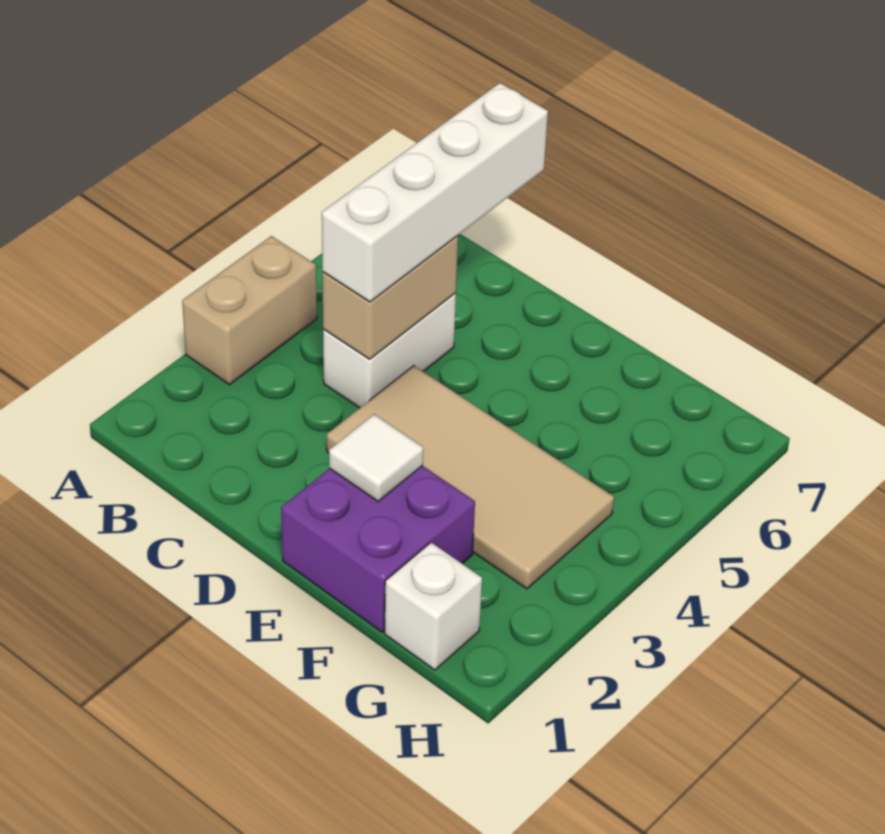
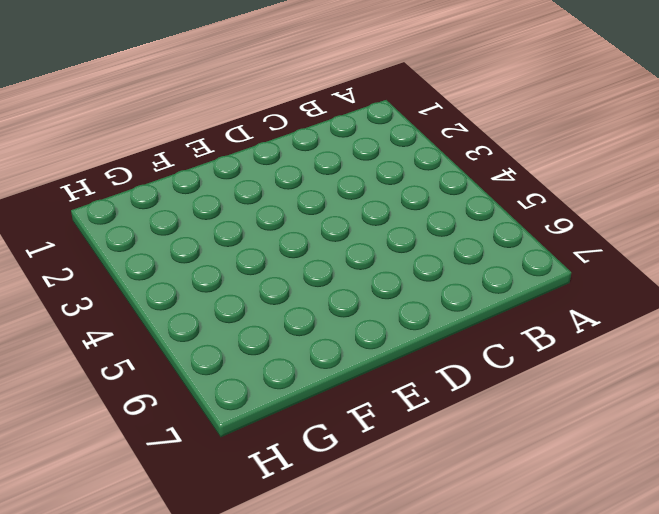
none -> tan brick A3:A4 level 1
none -> white brick C4:C5 level 1

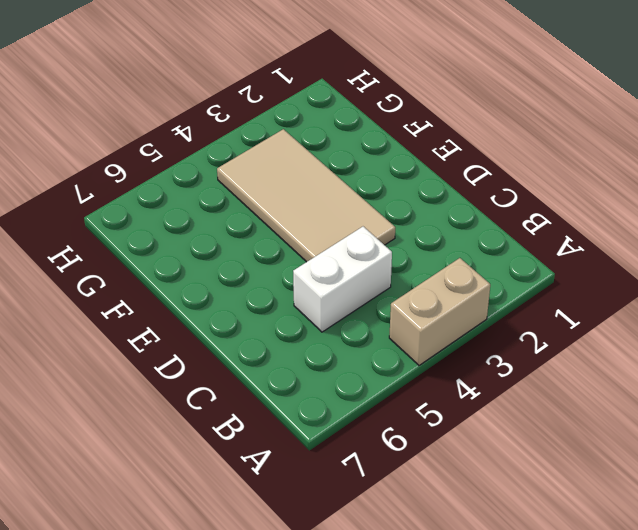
none -> purple brick E1:F2 level 1
none -> white brick G1 level 1

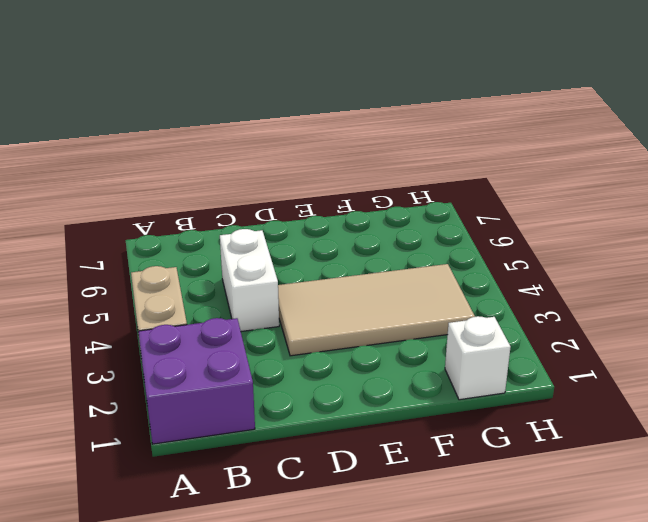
purple brick A1:B2 level 1 -> purple brick E1:F2 level 1
none -> tan brick C4:C5 level 2
none -> white tile E2 level 2

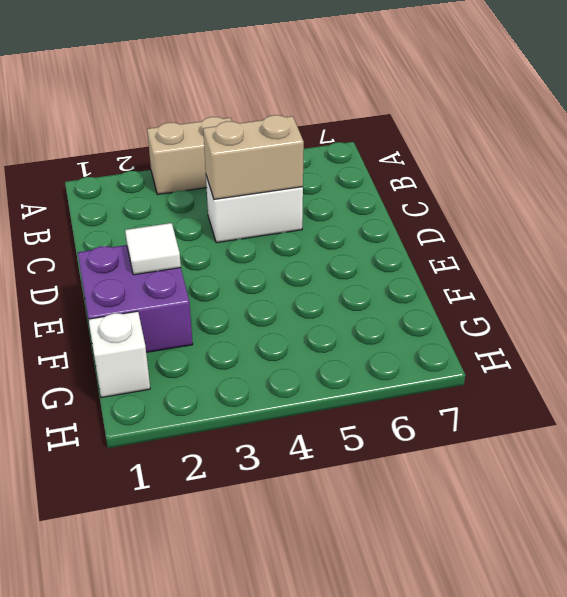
none -> tan tile D3:G4 level 1
none -> white brick C4:C7 level 3

